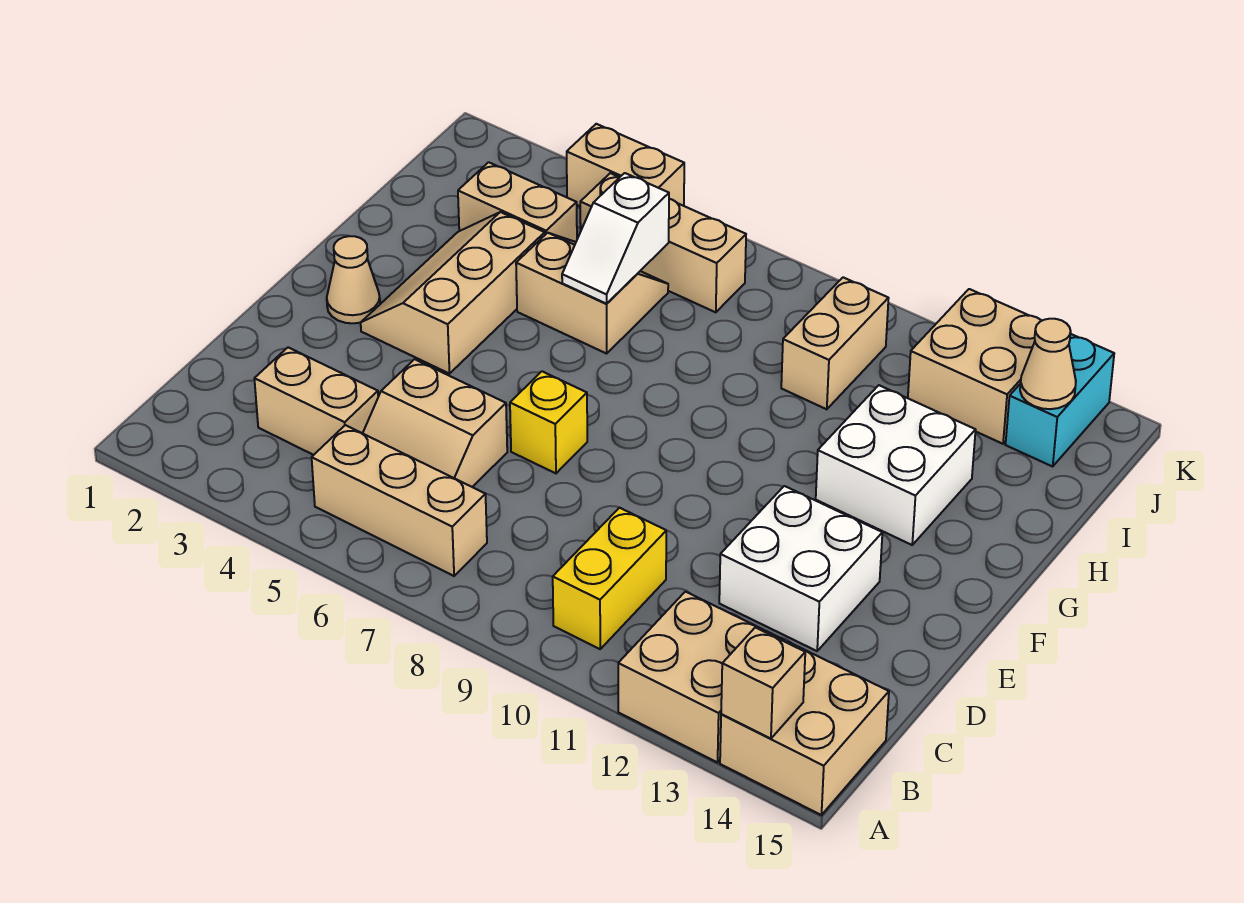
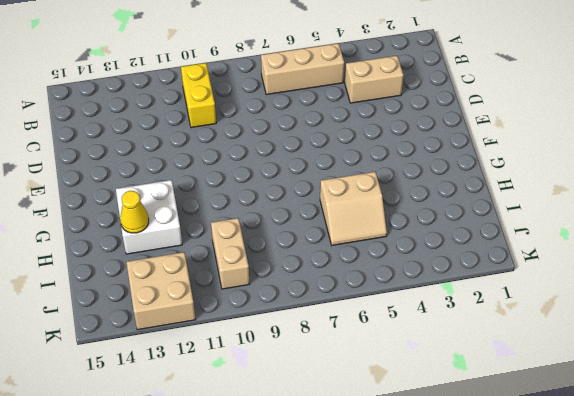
yellow cone H13 level 2 -> none
none -> tan brick A12:B13 level 1
none -> tan brick A14:B15 level 1
none -> tan slope C5:D6 level 1 top D

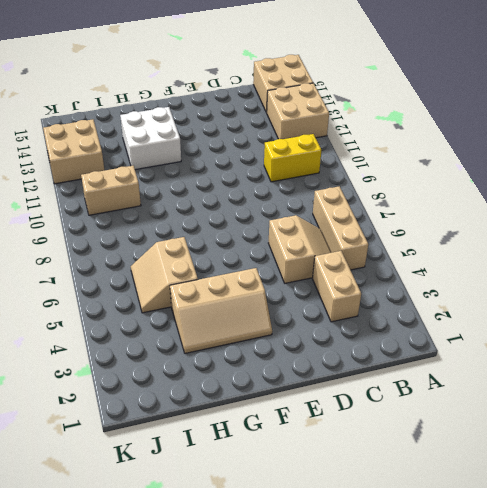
none -> white brick D12:E13 level 1
none -> yellow brick E7 level 1
none -> tan cone F2 level 1

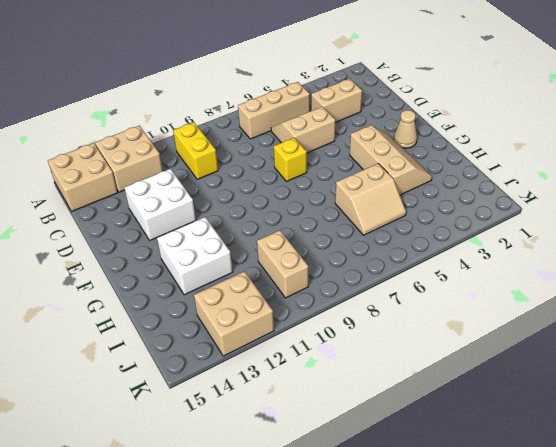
none -> tan brick I3:I4 level 1
none -> tan brick J5:J7 level 1
none -> cyan brick J14:K14 level 1

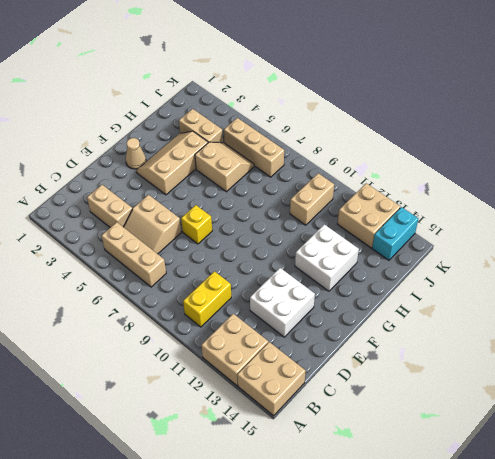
none -> tan brick K4:K5 level 1
none -> tan brick A14 level 2
none -> white slope H6:I6 level 2 top I

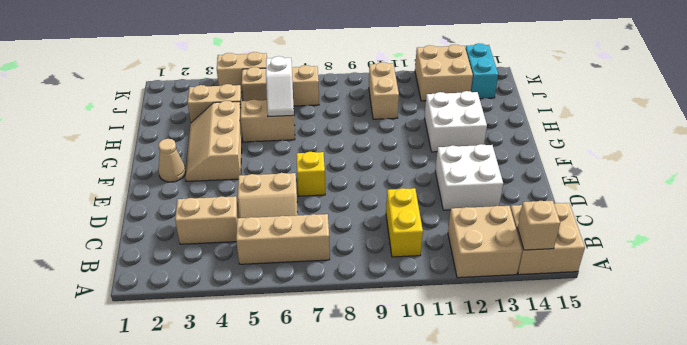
none -> tan cone J14 level 2

